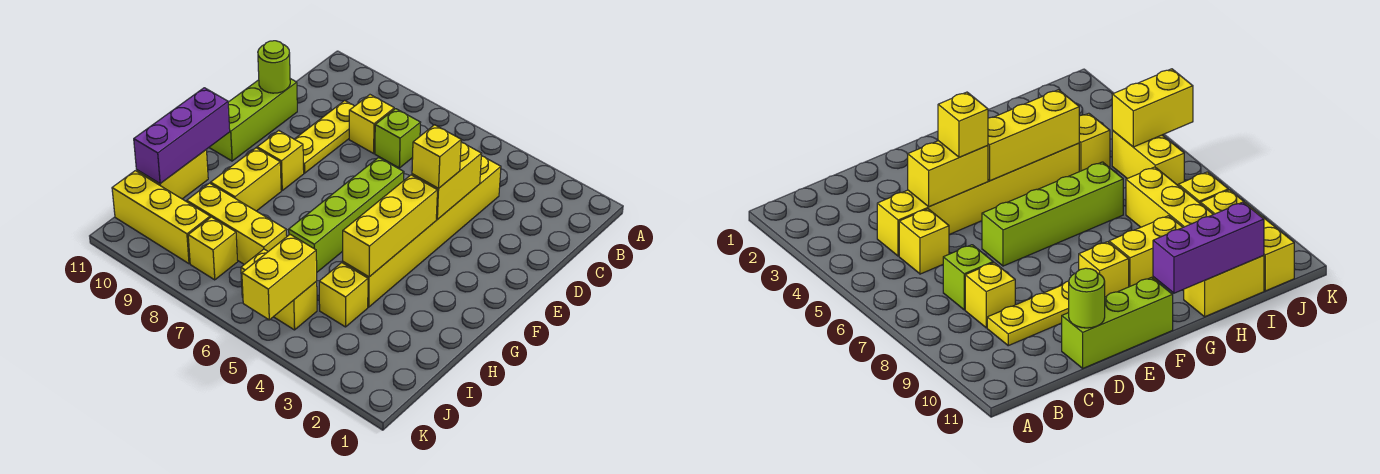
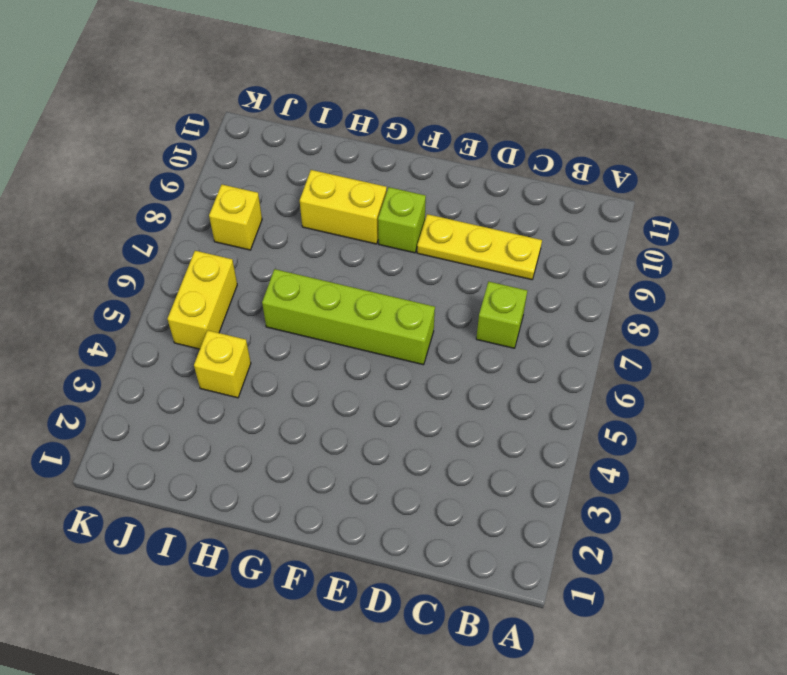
lime brick F9 level 1 -> yellow brick F9 level 1
none -> yellow brick C4:H4 level 1
none -> yellow brick C5 level 1
none -> yellow brick C8 level 1

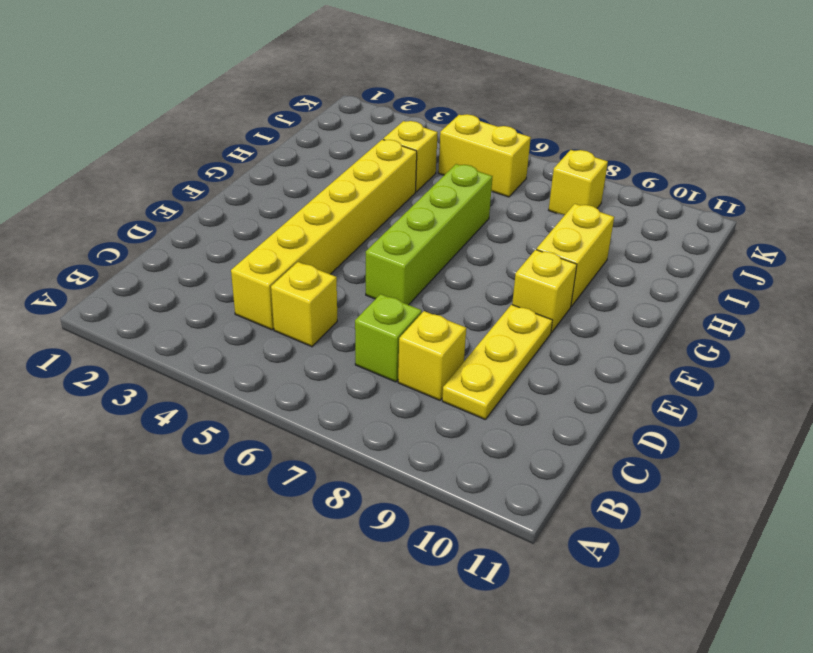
none -> lime brick D11:F11 level 1
none -> yellow brick H11:I11 level 1
none -> yellow brick I7:I9 level 1

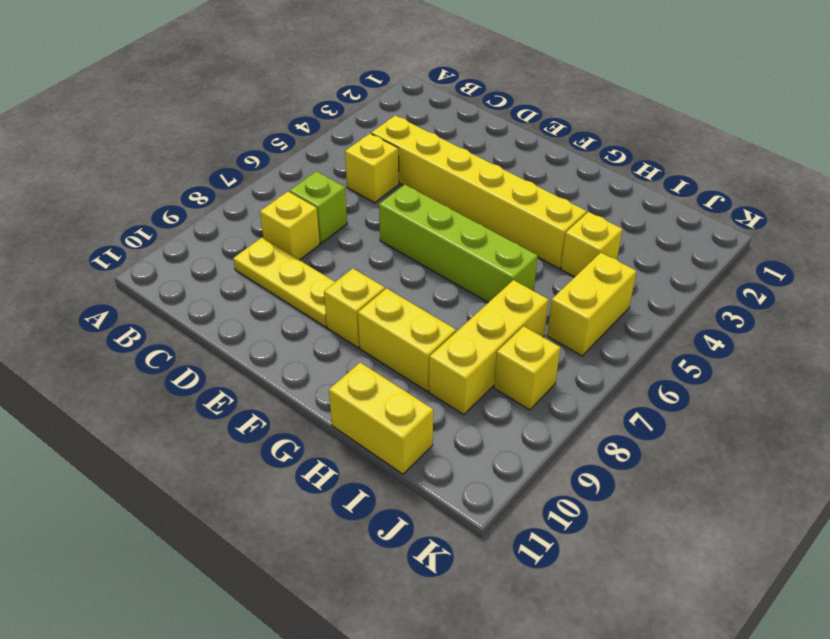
none -> lime brick D11:F11 level 1
none -> yellow brick J9:J11 level 1
none -> yellow brick D4:E4 level 2

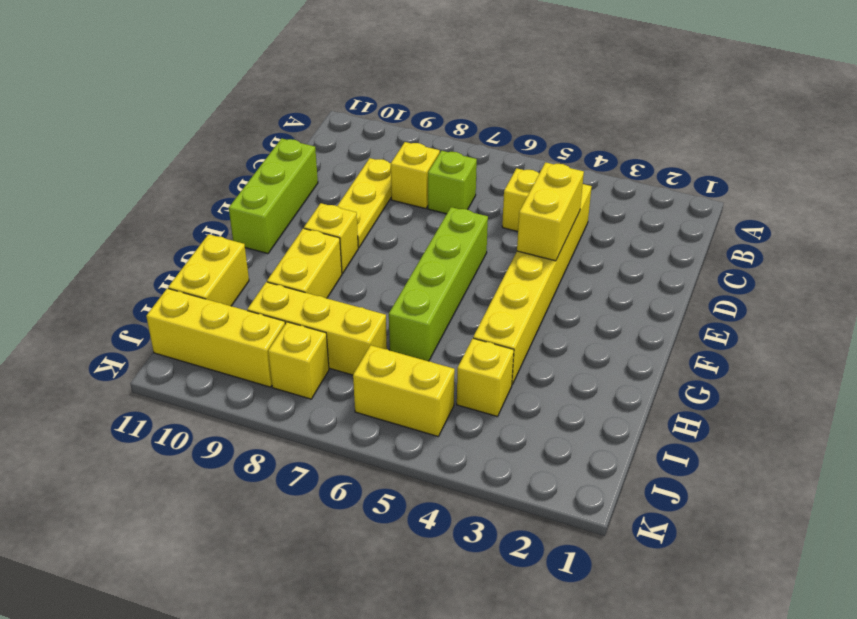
none -> lime round brick D11 level 2
none -> yellow brick F4:H4 level 2
none -> purple brick G11:I11 level 2

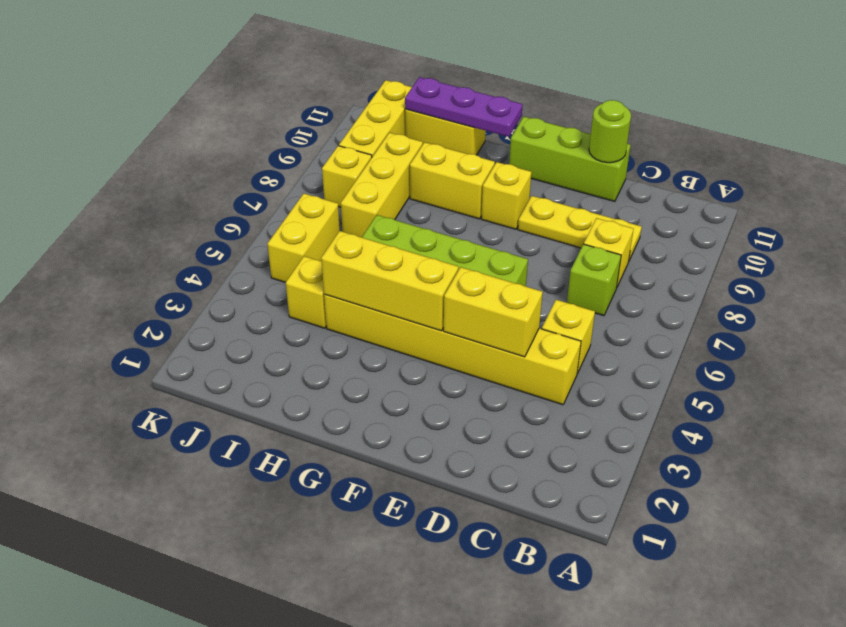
purple plate G11:I11 level 2 -> purple brick G11:I11 level 2
none -> yellow brick J5:K5 level 2
none -> yellow brick E4 level 3

